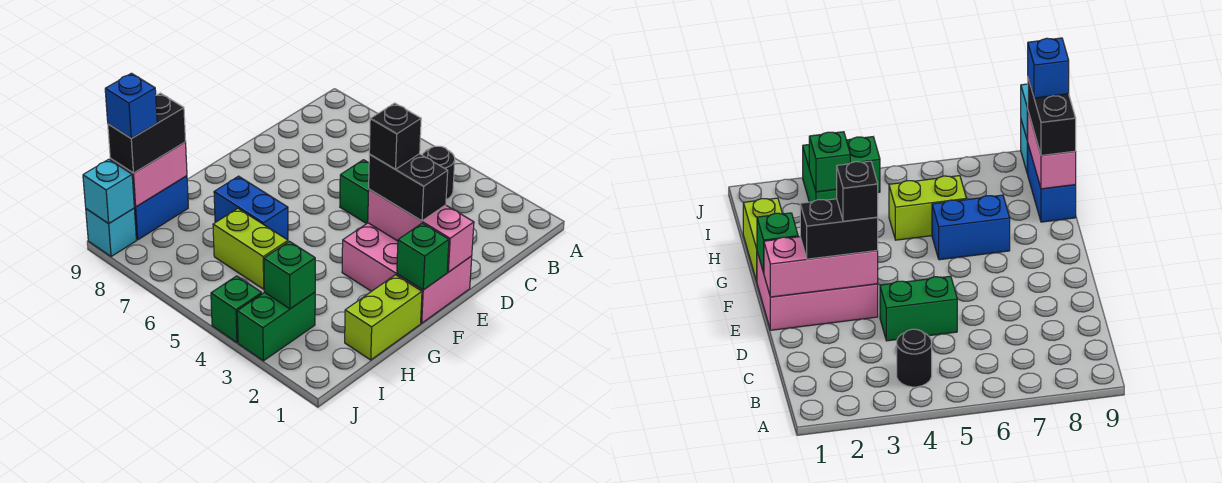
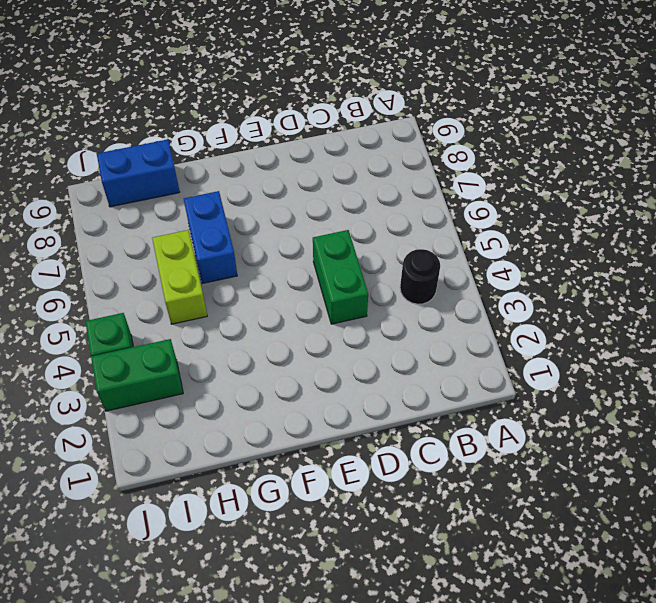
none -> pink brick E1:F3 level 1
none -> lime brick G1:H1 level 1
none -> cyan brick J9 level 1

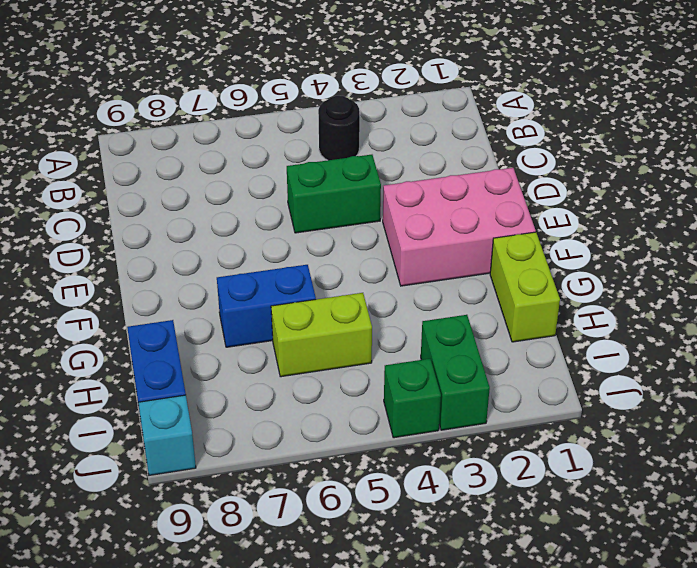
none -> pink brick E1:E3 level 2
none -> green brick F1 level 2
none -> pink brick H9:I9 level 2

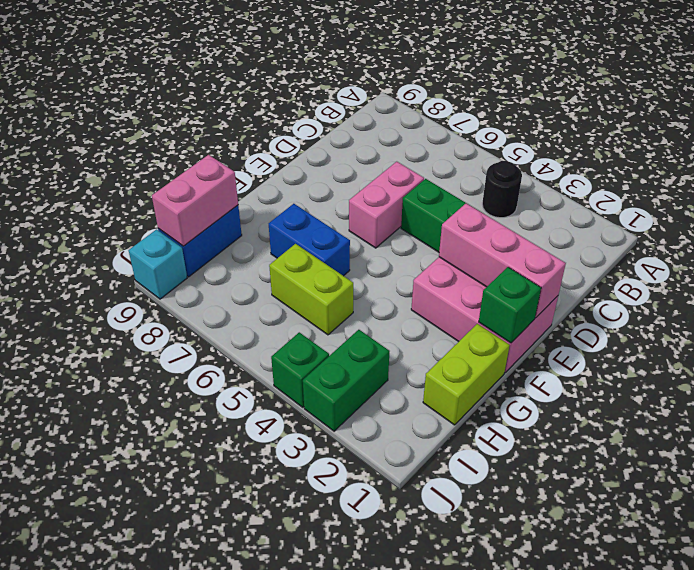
pink brick D6:E6 level 1 -> none
none -> green brick I3 level 2
none -> cyan brick J9 level 2
none -> black brick E2:E3 level 3

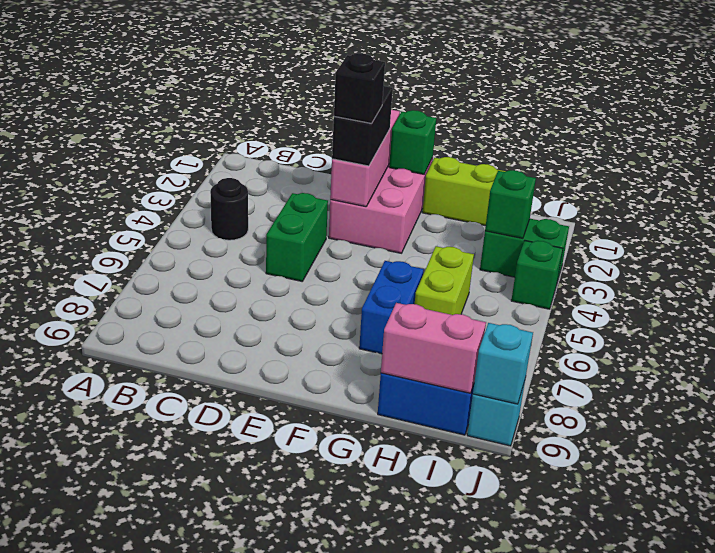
none -> black brick H9:I9 level 3
none -> blue brick I9 level 4

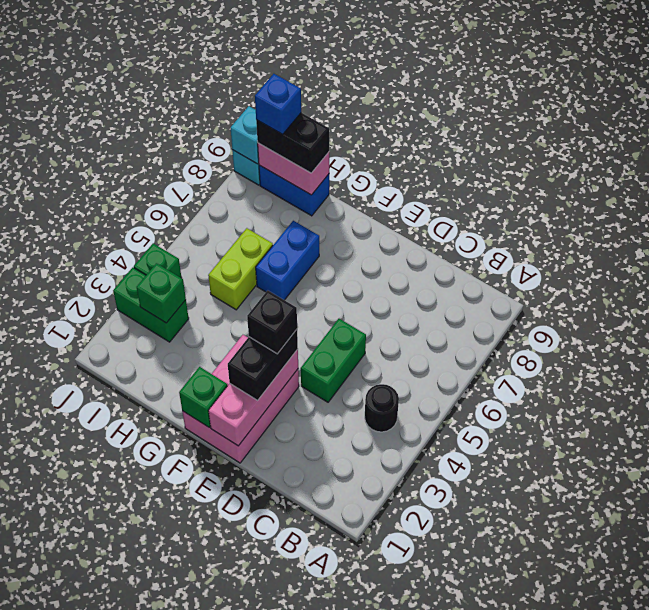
none -> lime brick G1:H1 level 1

